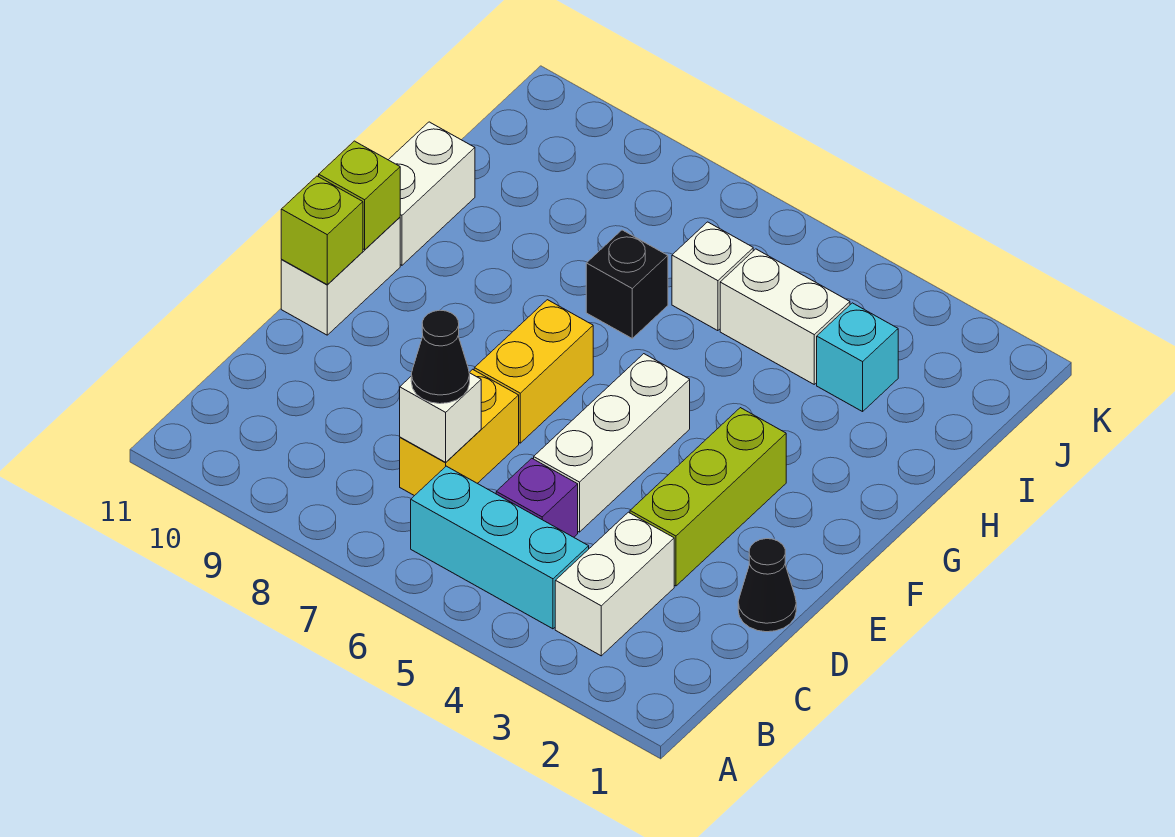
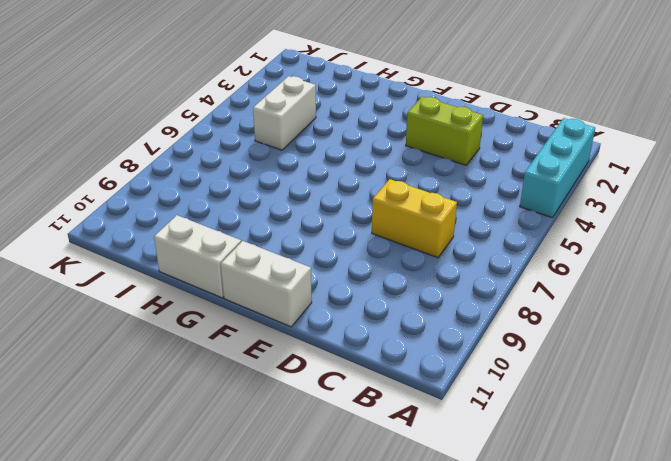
cyan brick A2:A4 level 1 -> cyan brick B4:B6 level 1
lime brick D3:E3 level 1 -> lime brick D3:F3 level 1
none -> white brick B3:C3 level 1
none -> purple brick C5 level 1
none -> black cone D1 level 1

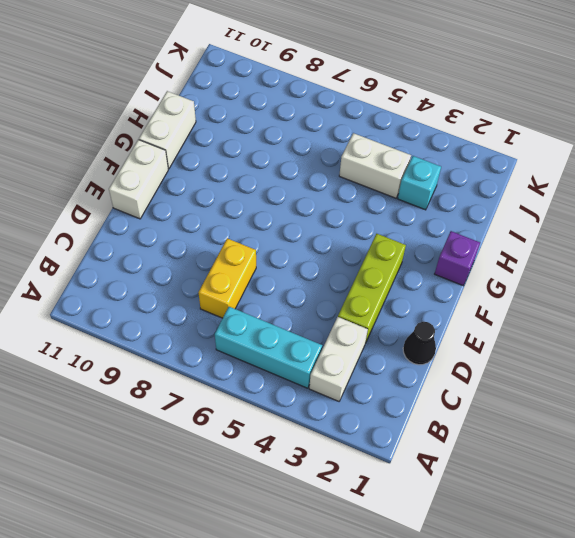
purple brick G1 level 1 -> purple brick C5 level 1
none -> white brick D5:F5 level 1
none -> yellow brick E7:F7 level 1
none -> black brick H7 level 1

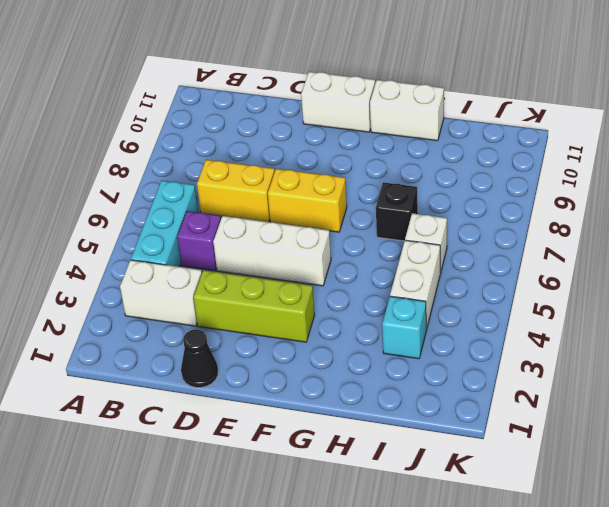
none -> white brick C7 level 2
none -> lime brick E11 level 2
none -> lime brick F11 level 2

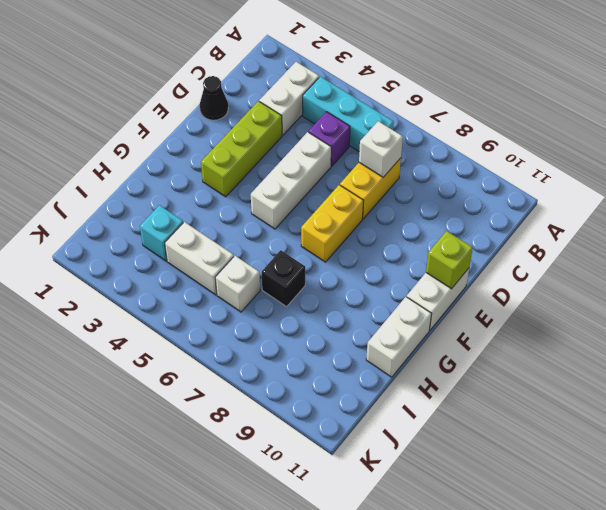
none -> lime brick F11 level 2
none -> black cone C7 level 3

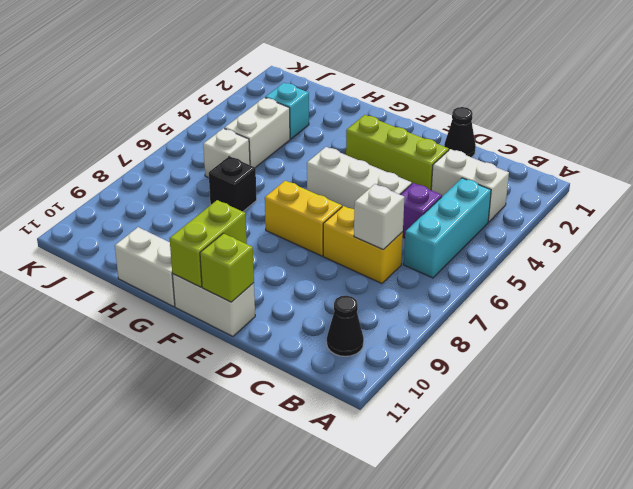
black cone B10 level 1 -> black cone C7 level 3
lime brick F10:F11 level 2 -> lime brick F11 level 2

